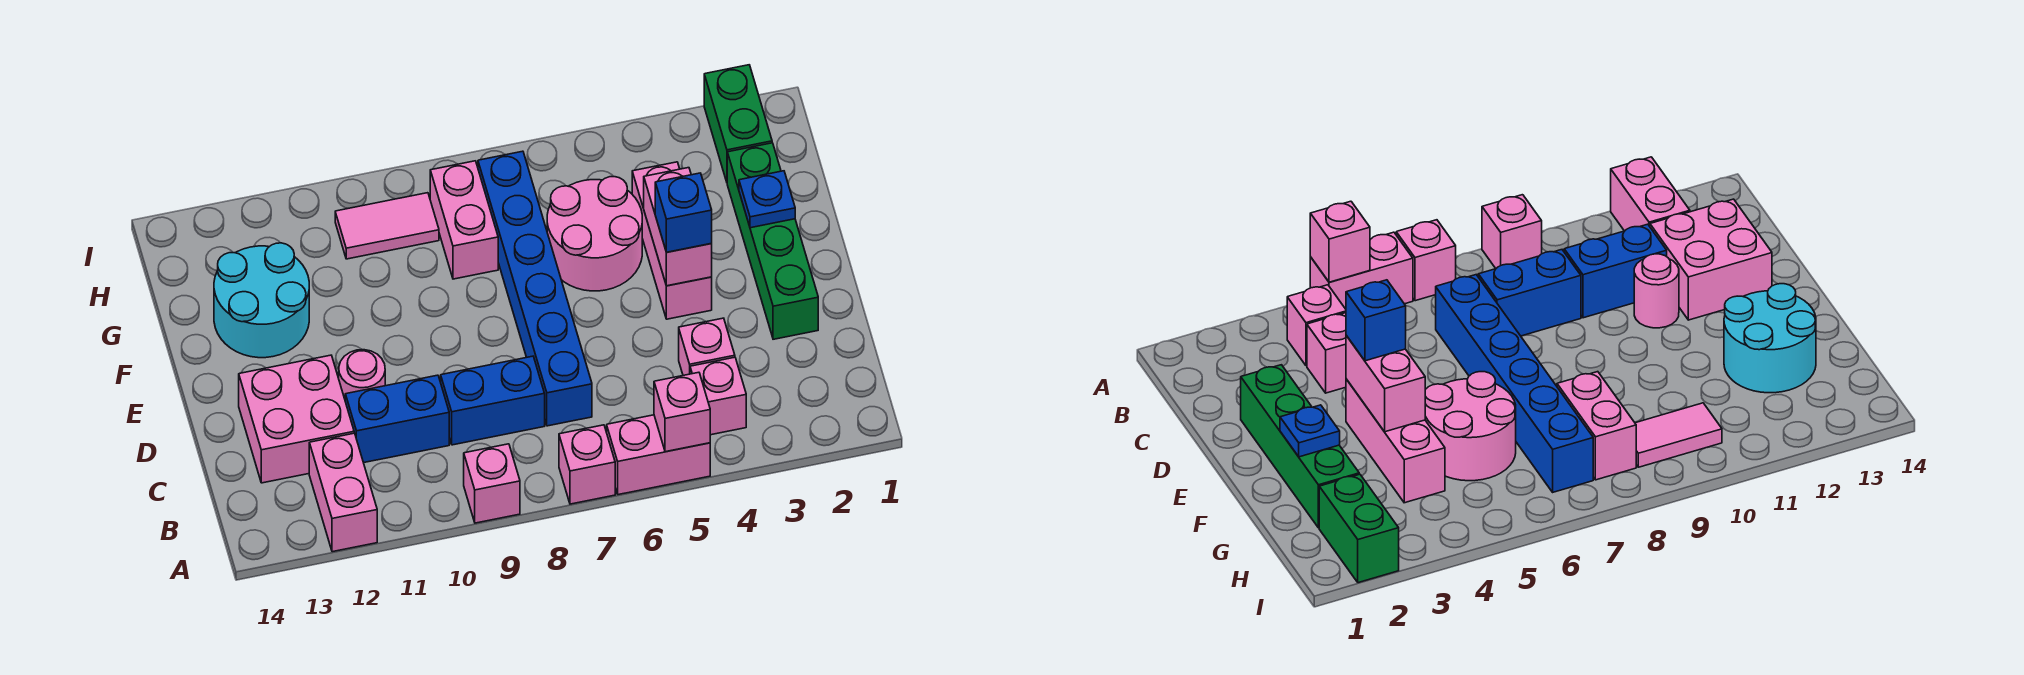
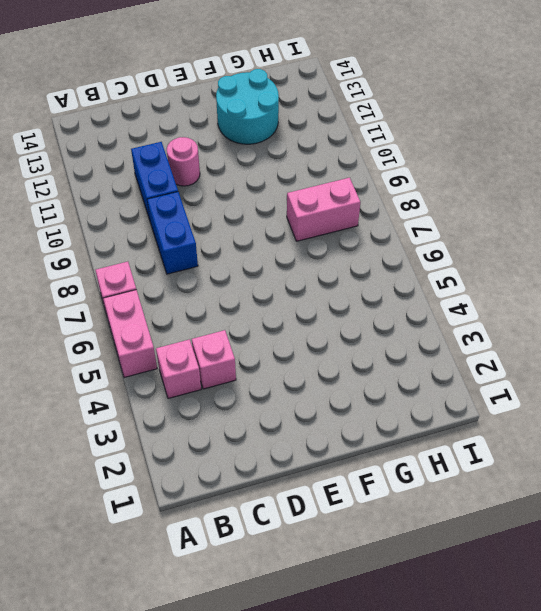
none -> pink brick A9 level 1
none -> pink brick A12:B12 level 1
none -> blue brick C7:H7 level 1

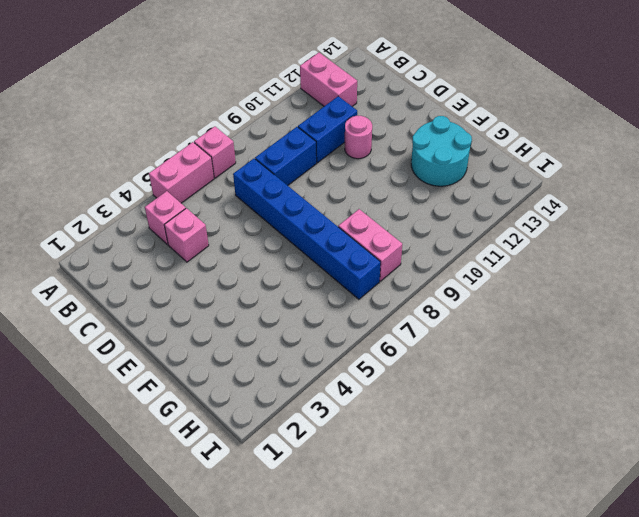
none -> pink brick A9 level 1
none -> pink brick C12:D13 level 1
none -> green brick D2:G2 level 1

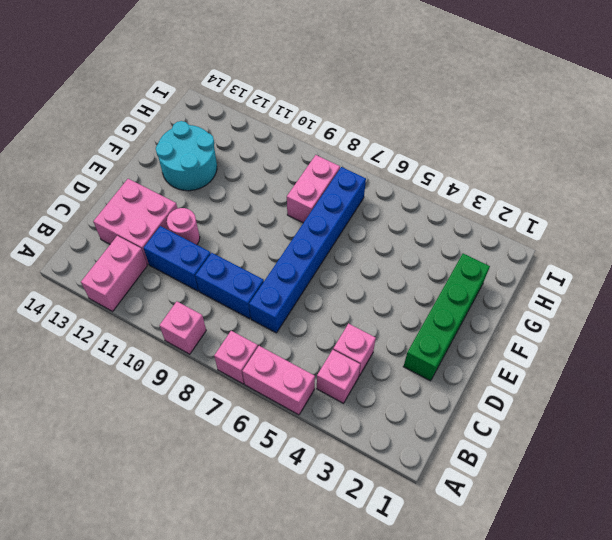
none -> pink brick E4:G4 level 1
none -> pink round brick F5:G6 level 1
none -> green brick H2:I2 level 1

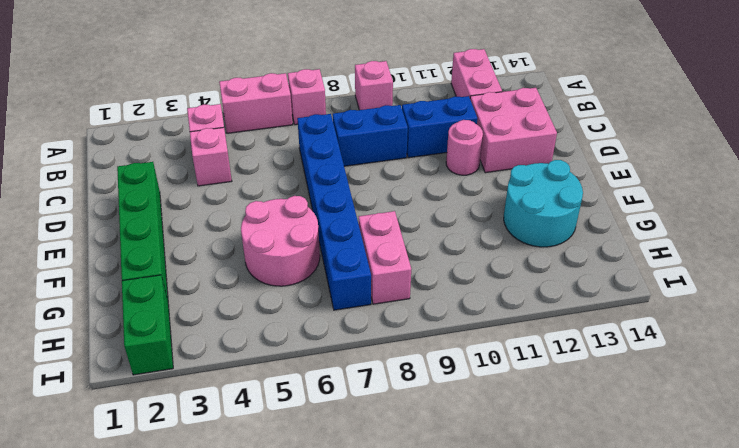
none -> pink brick E4:G4 level 1
none -> pink tile H9:H10 level 1
none -> pink brick A5 level 2

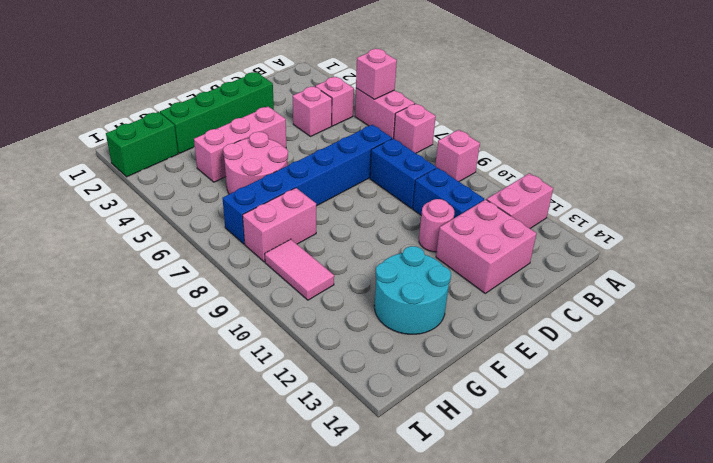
none -> pink brick E4:F4 level 2
none -> blue plate F2 level 2
none -> blue brick E4 level 3

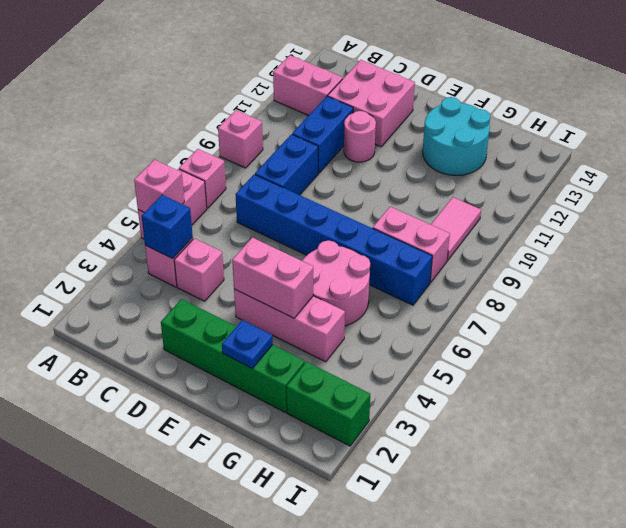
blue brick B4 level 2 -> blue brick E4 level 3

